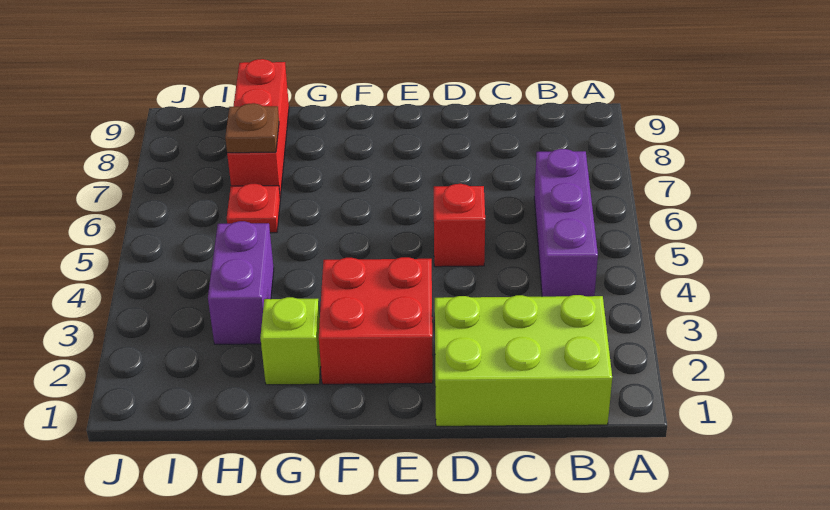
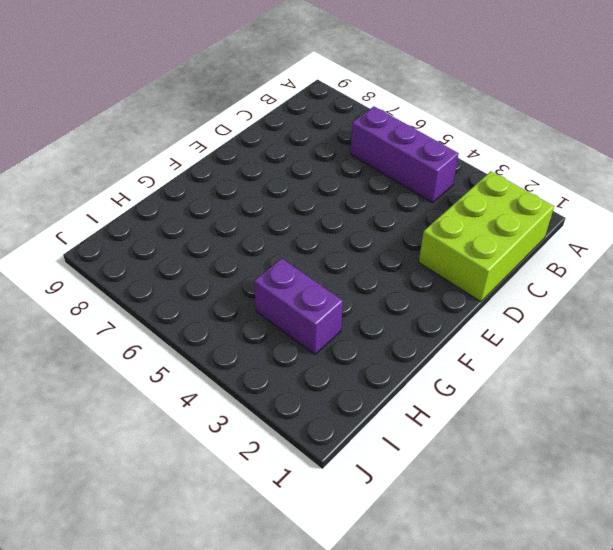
none -> red brick D5 level 1
none -> red brick E2:F3 level 1

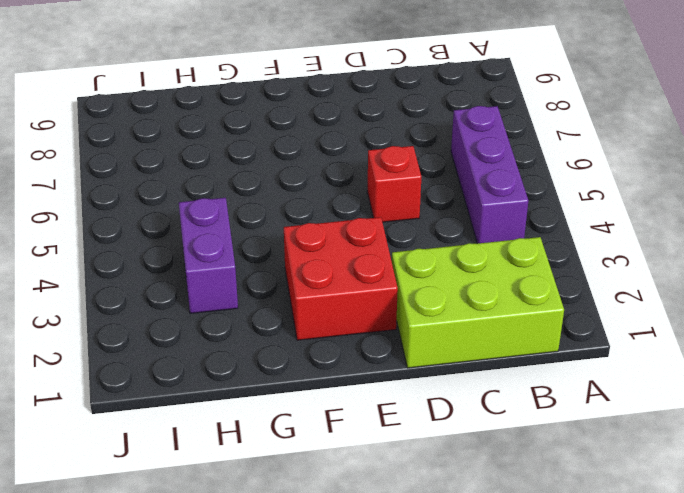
none -> lime brick G2 level 1
none -> red plate H6 level 1

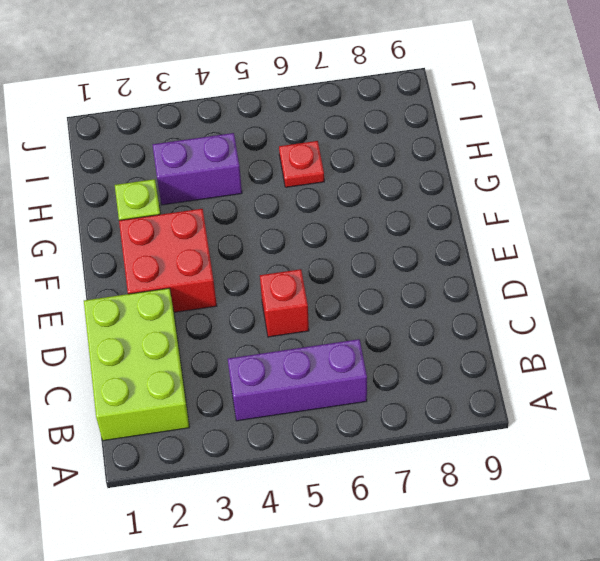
none -> red brick H7:H9 level 1
none -> brown plate H7 level 2

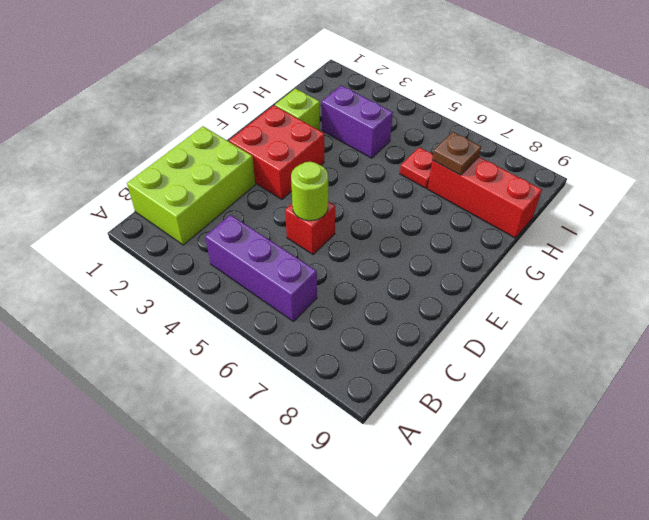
lime round brick D5 level 2 -> none

